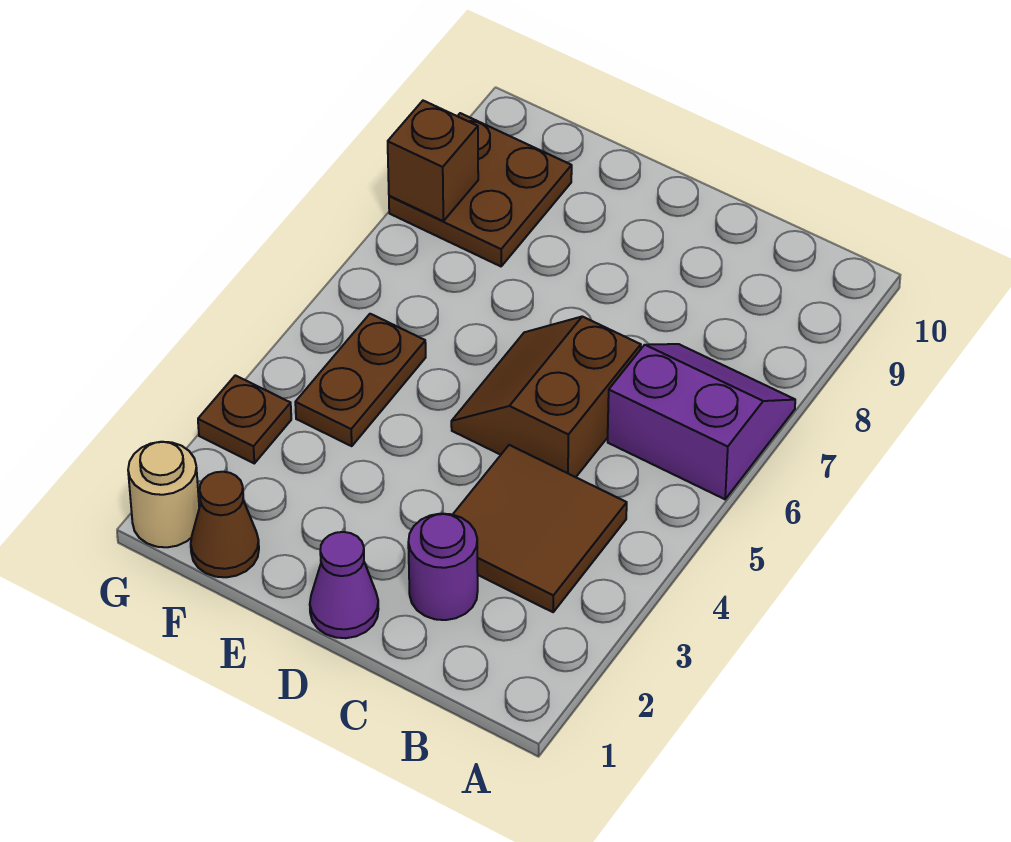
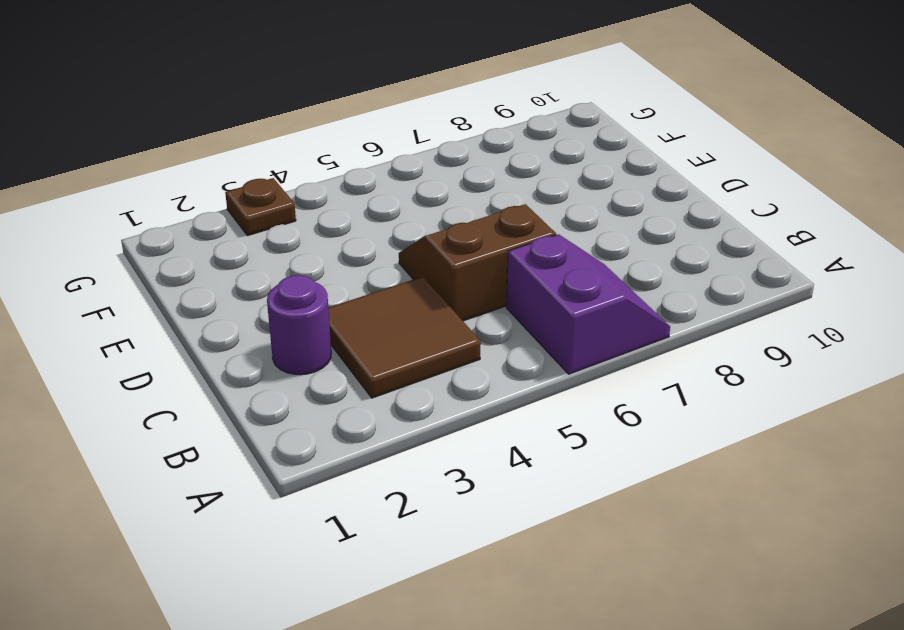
none -> purple cone D1 level 1
none -> brown cone F1 level 1

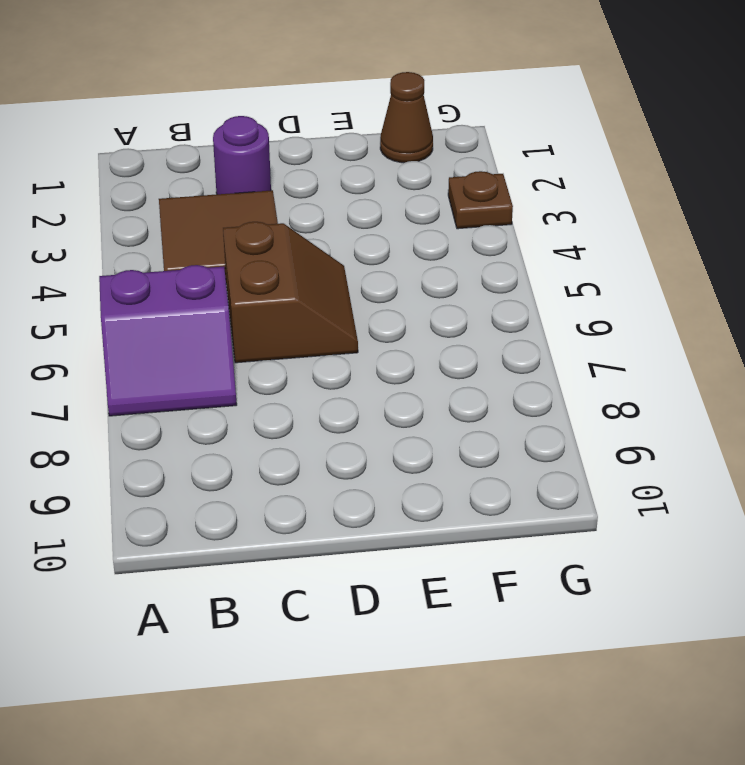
none -> purple cone D1 level 1
none -> brown plate F4:F5 level 1

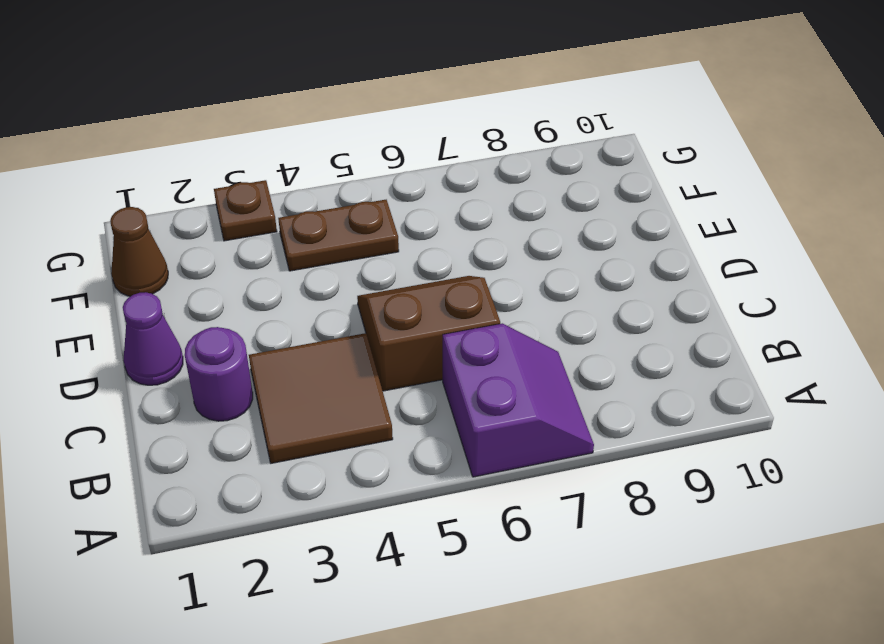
none -> brown plate F8:G9 level 1
none -> tan round brick G1 level 1

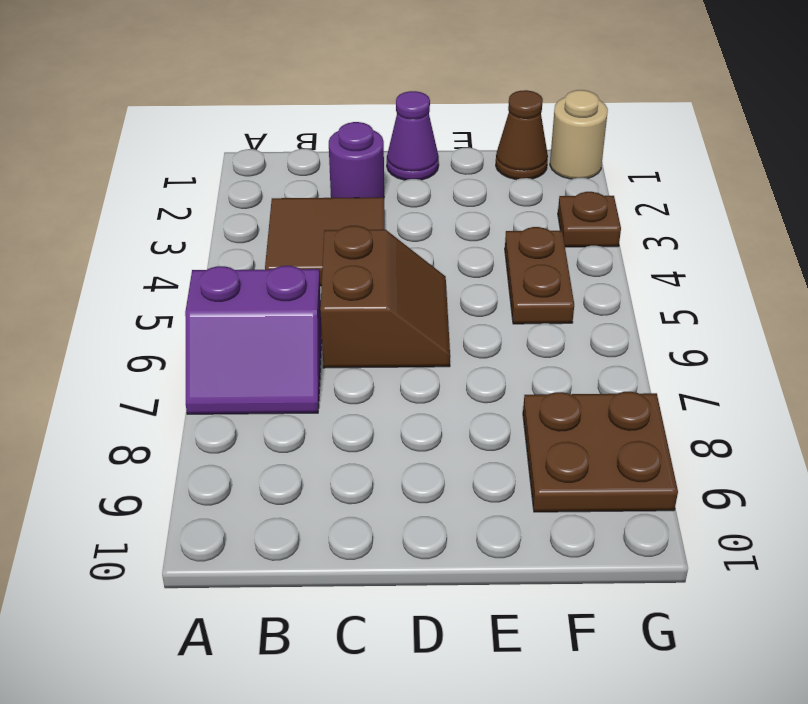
none -> brown brick G8 level 2

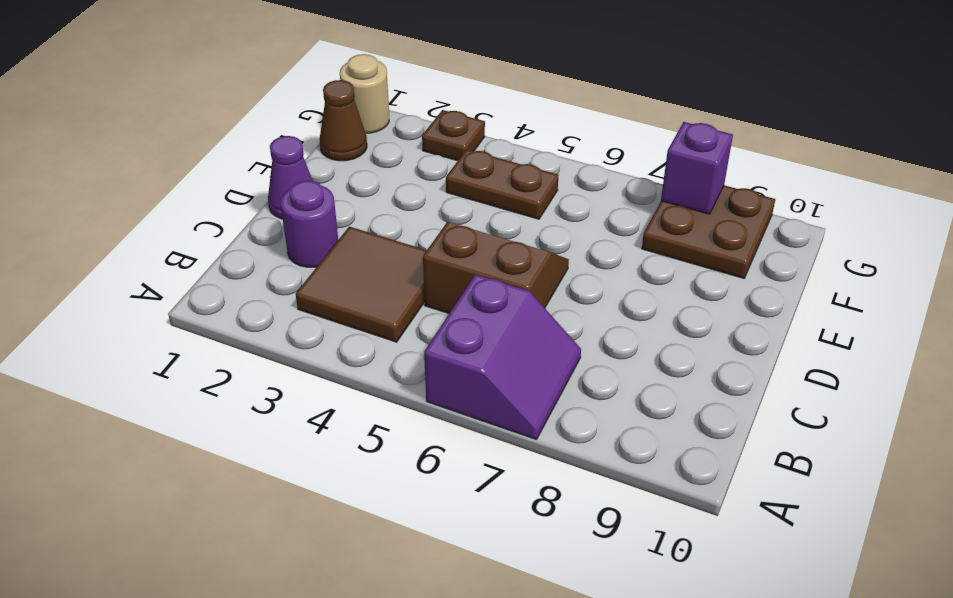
purple brick G8 level 2 -> brown brick G8 level 2

